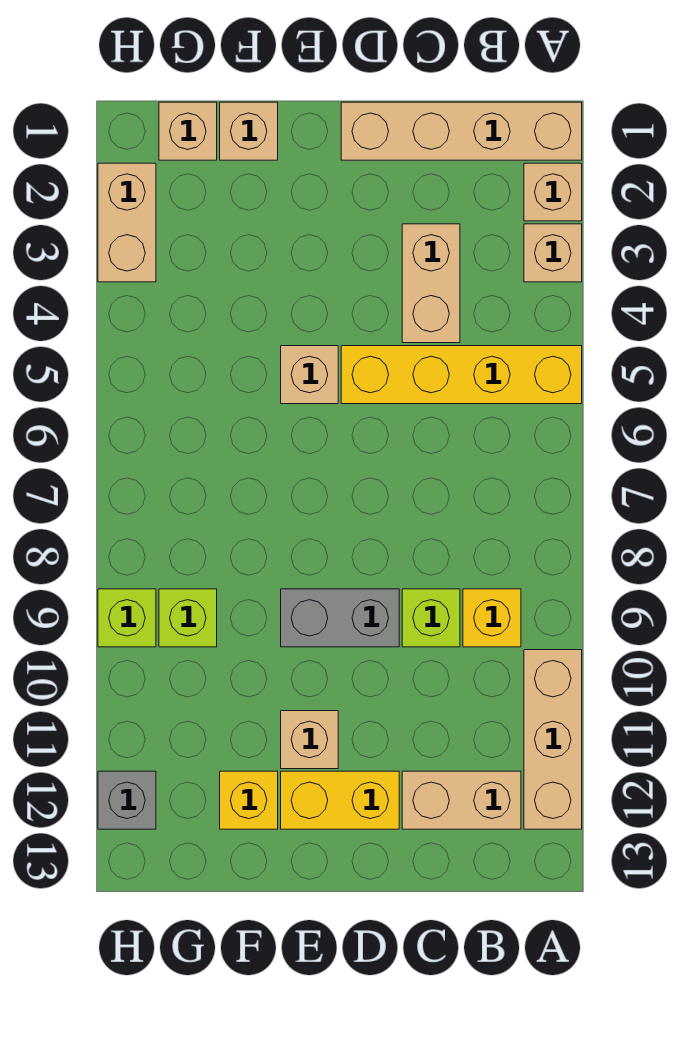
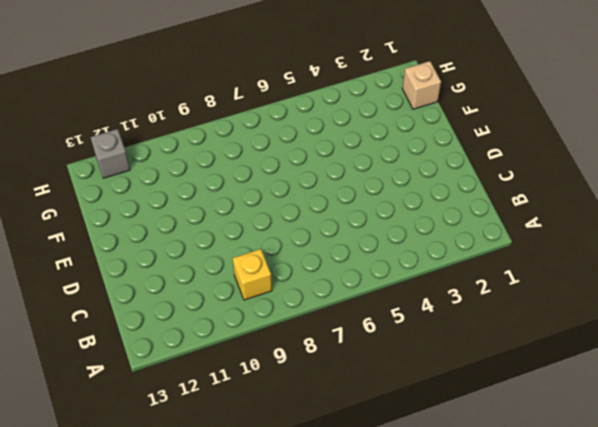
none -> tan brick A1:D1 level 1
none -> tan brick A2 level 1
none -> tan brick A3 level 1

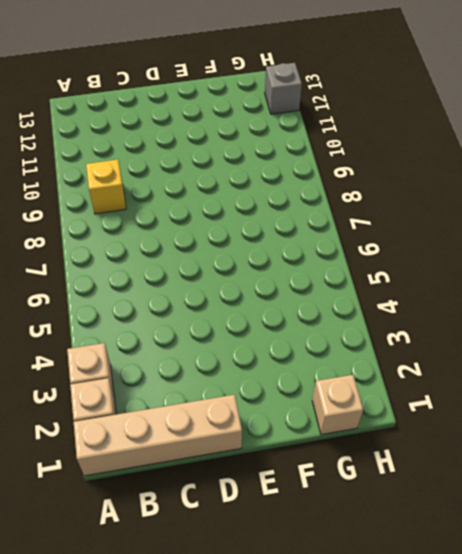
none -> yellow brick A5:D5 level 1
none -> tan brick A10:A12 level 1
none -> tan brick B12:C12 level 1

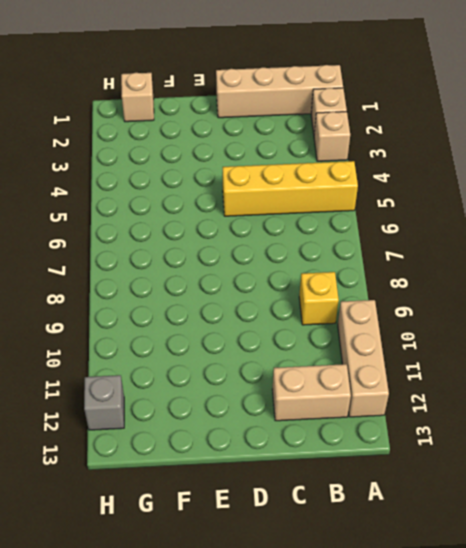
none -> tan brick C3:C4 level 1
none -> lime brick C9 level 1
none -> grey brick D9:E9 level 1

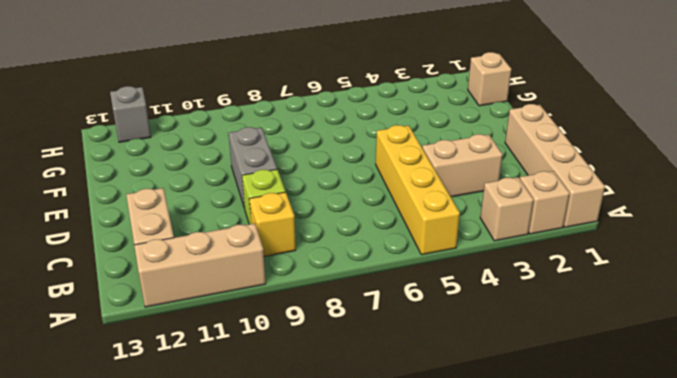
none -> yellow brick D12:E12 level 1
none -> tan brick E5 level 1
none -> tan brick E11 level 1

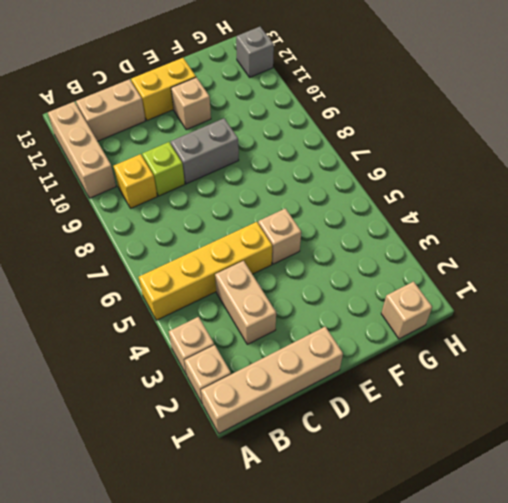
none -> tan brick F1 level 1
none -> yellow brick F12 level 1
none -> lime brick G9 level 1

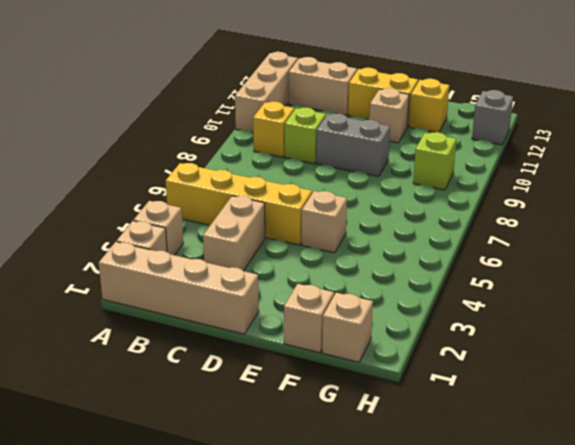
none -> tan brick H2:H3 level 1
none -> lime brick H9 level 1

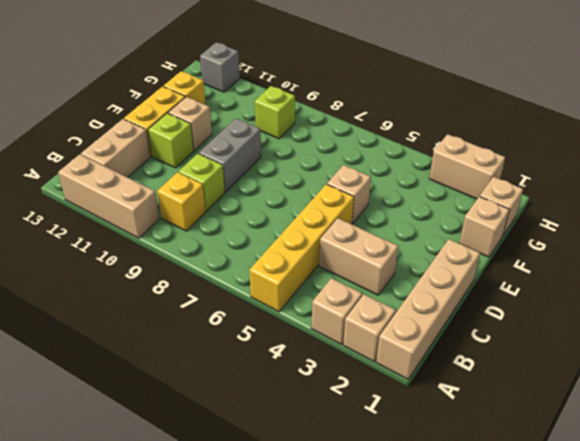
lime brick D11 level 1 -> lime brick H9 level 1

